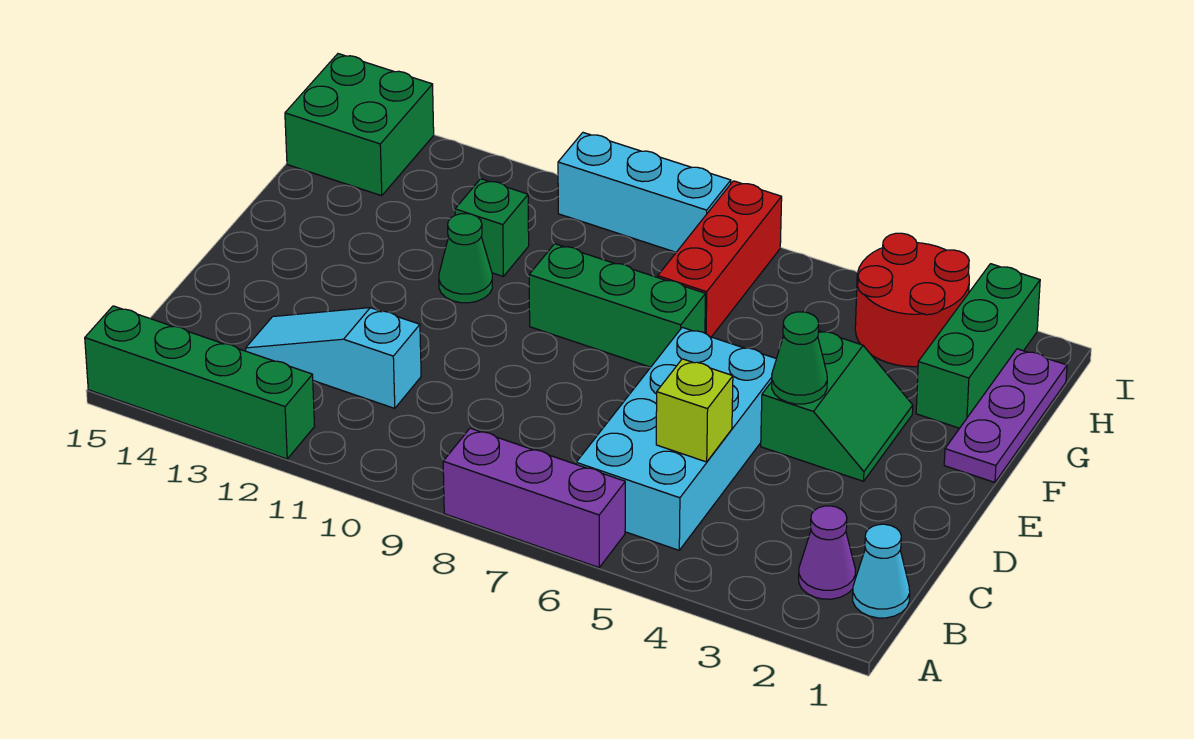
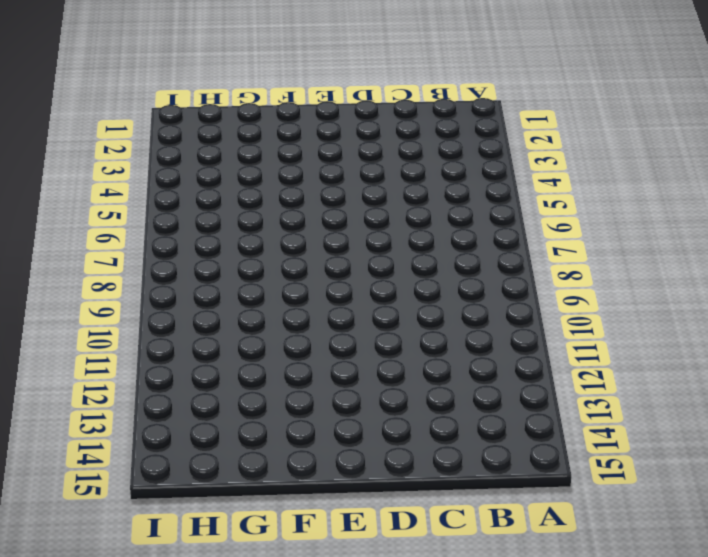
none -> purple brick A6:A8 level 1
none -> green brick A12:A15 level 1
none -> cyan cone B1 level 1

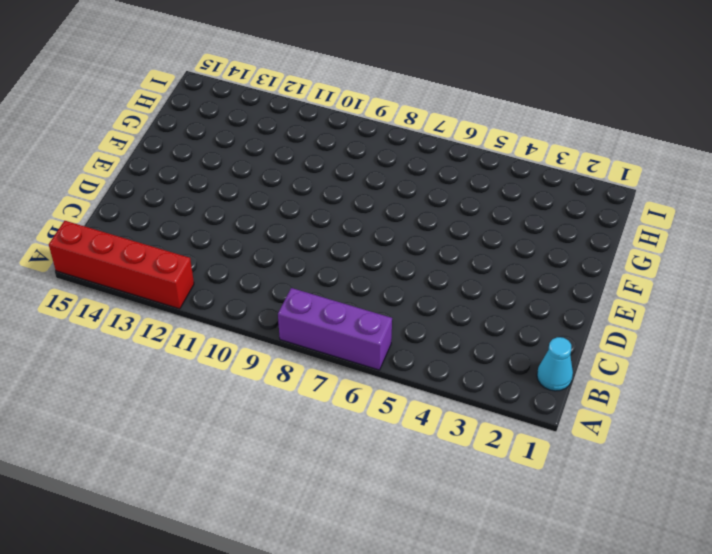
red brick A12:A15 level 1 -> green brick A12:A15 level 1
none -> purple cone B2 level 1
none -> cyan brick B5:E6 level 1
none -> cyan slope C11:C13 level 1 top 11

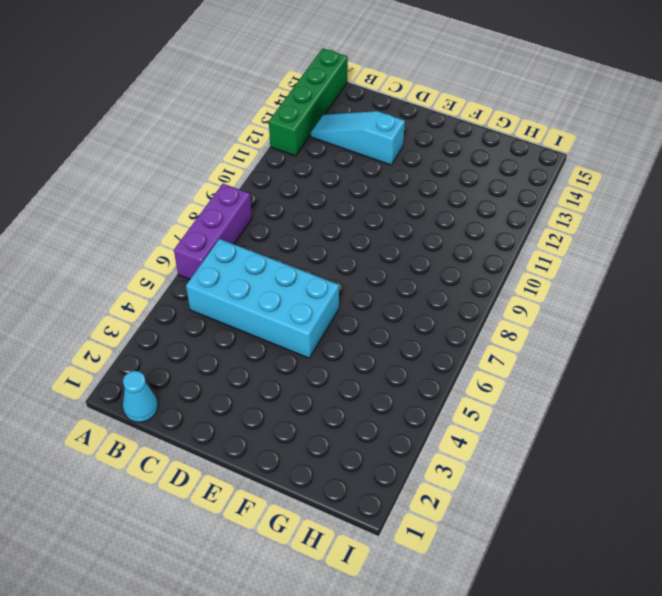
cyan slope B13:D13 level 1 top D -> cyan slope C11:C13 level 1 top 11
none -> purple cone B2 level 1
none -> green slope E3:F4 level 1 top 4
none -> purple plate F1:H1 level 1

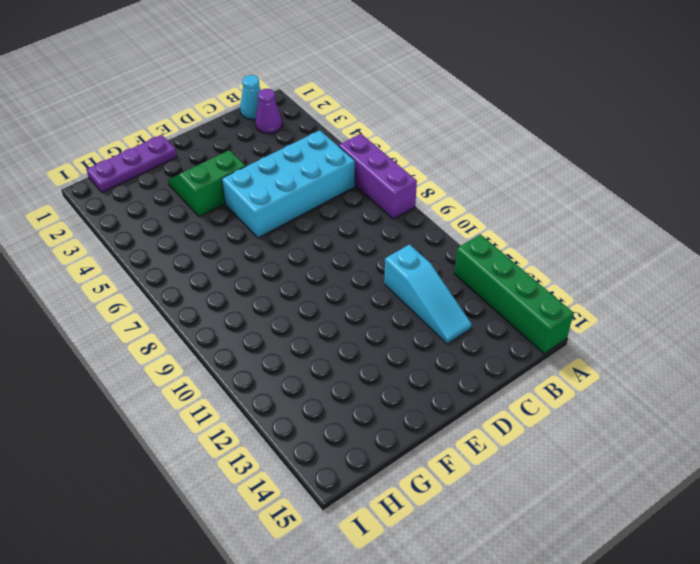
none -> green brick F7:F9 level 1
none -> green cone F11 level 1
none -> green brick G2:I2 level 1

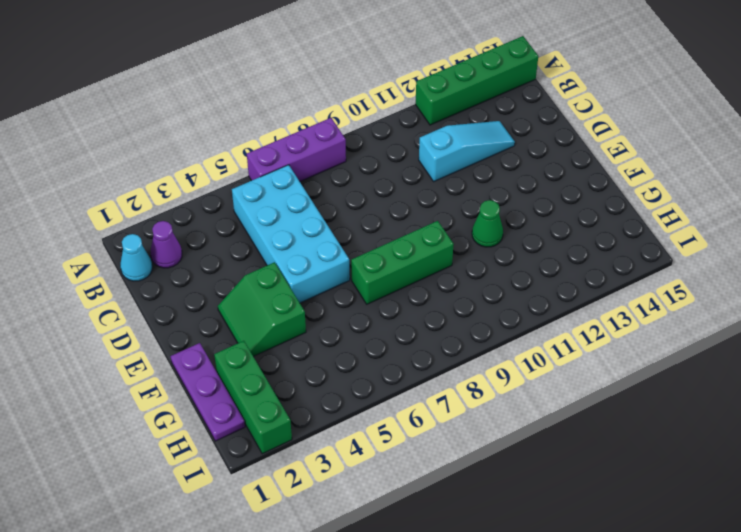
none -> red brick G7:I7 level 1
none -> green brick G11 level 1
none -> red round brick H3:I4 level 1

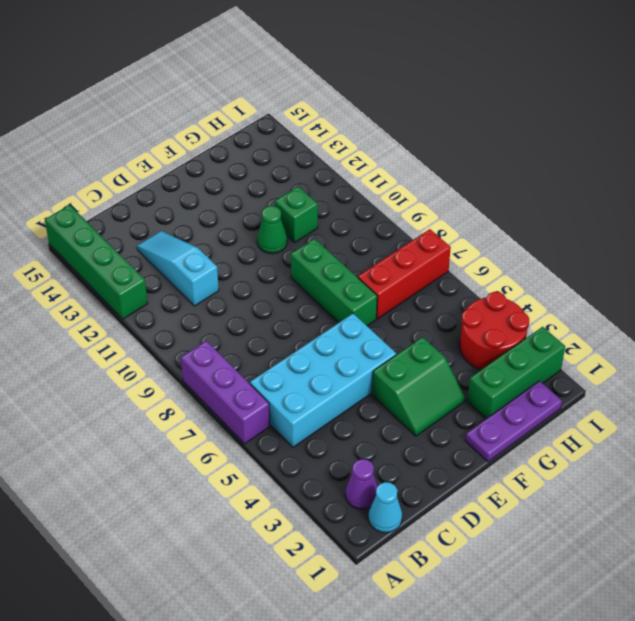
none -> green brick H14:I15 level 1
none -> cyan brick I8:I10 level 1
none -> lime brick C5 level 2

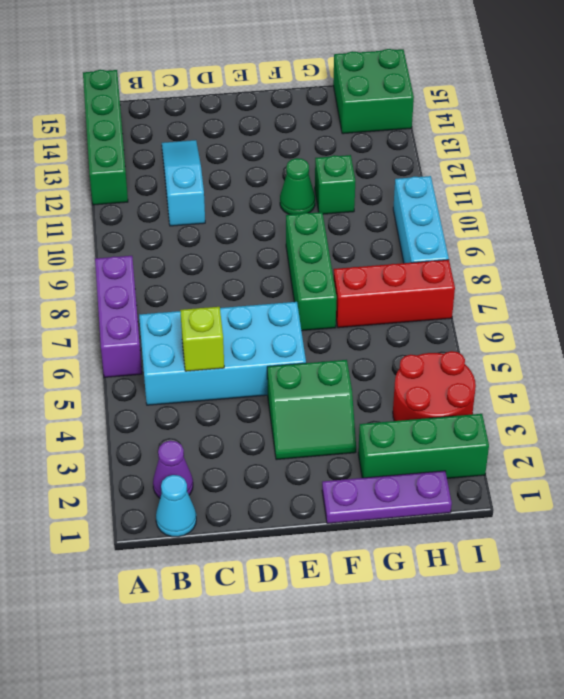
none -> green cone E4 level 2

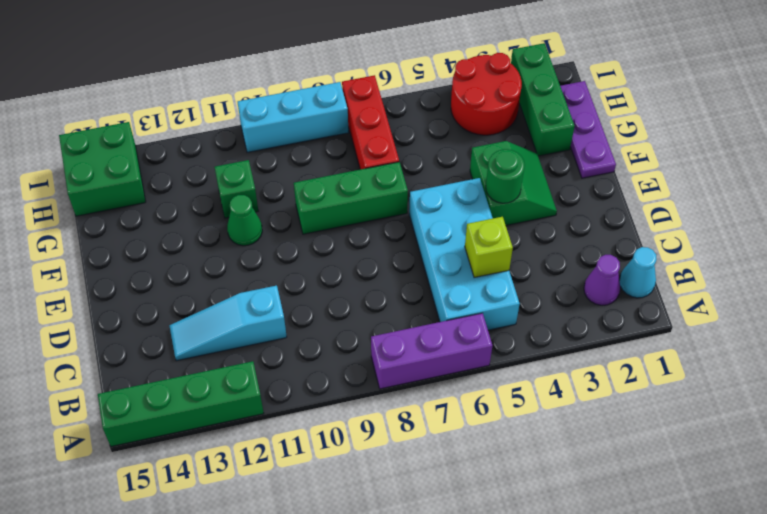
green round brick E4 level 2 -> green cone E4 level 2

